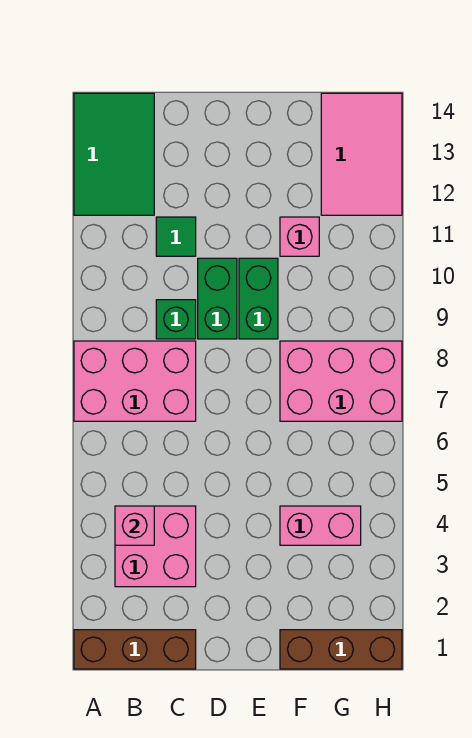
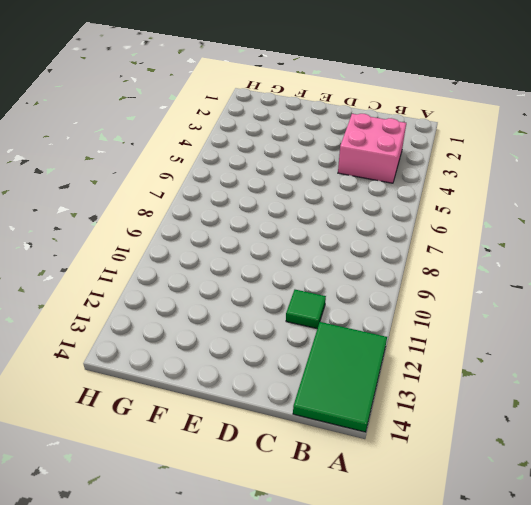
none -> brown brick A1:C1 level 1
none -> pink brick A7:C8 level 1
none -> green brick C9 level 1

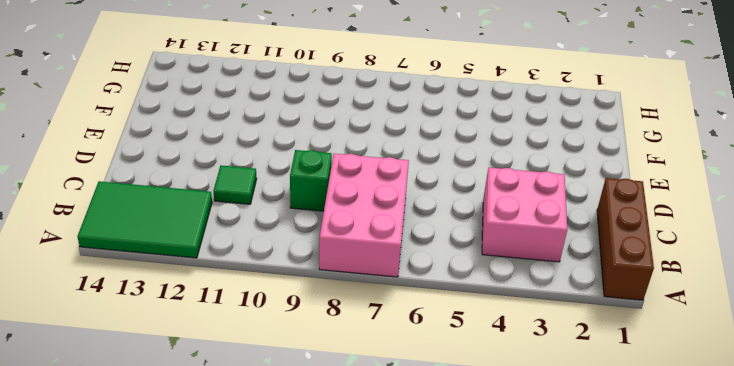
none -> green brick D9:D10 level 1
none -> green brick E9:E10 level 1
none -> brown brick F1:H1 level 1

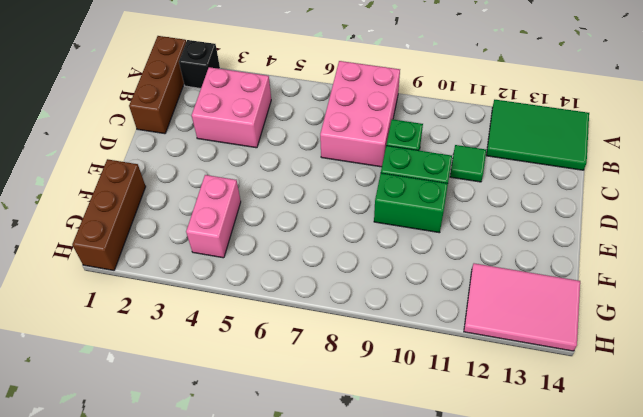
black brick A2 level 1 -> none
none -> pink brick F7:H8 level 1
none -> pink brick F11 level 1
none -> pink brick B4 level 2

